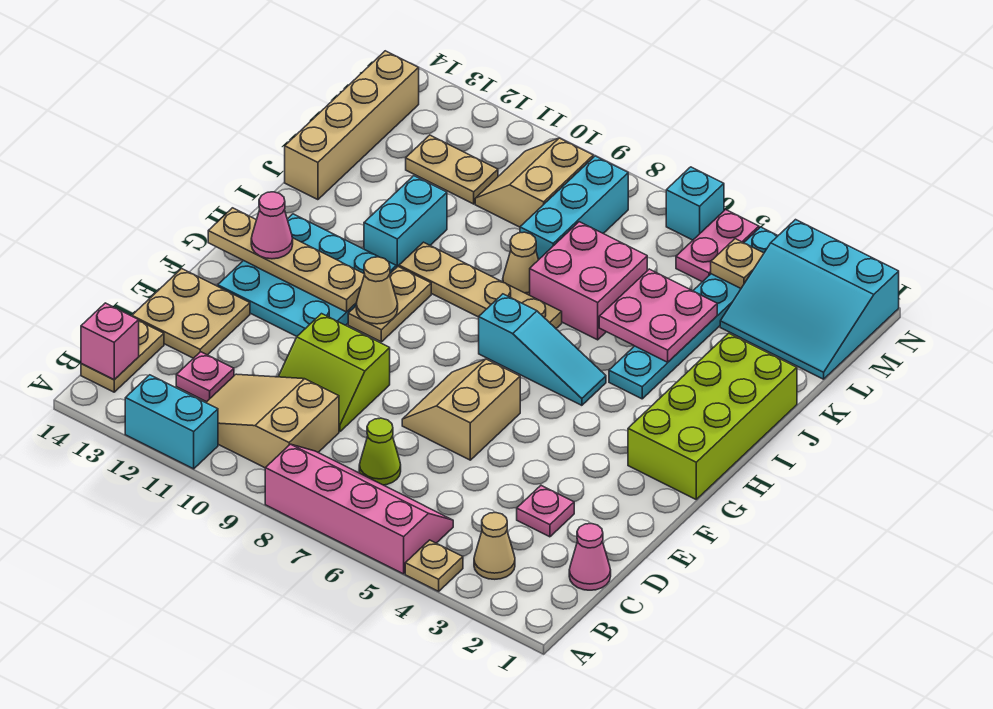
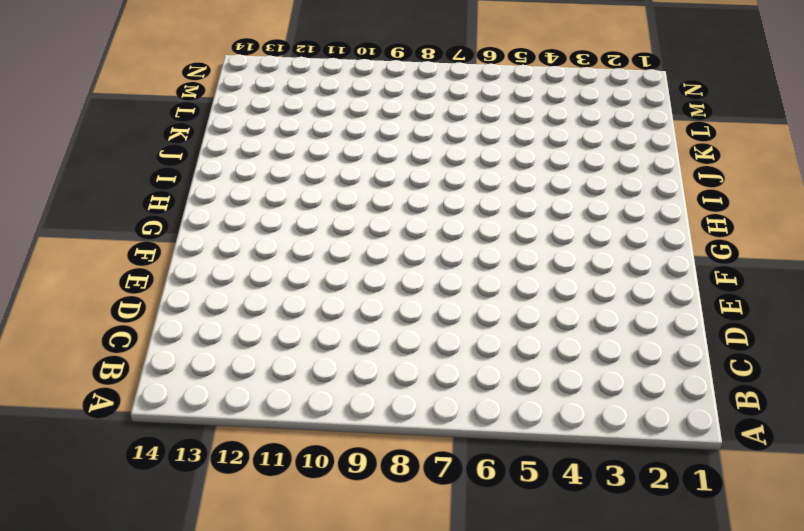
none -> tan plate A4 level 1
none -> pink slope A5:B8 level 1 top A
none -> cyan brick A11:A12 level 1
none -> tan cone B3 level 1

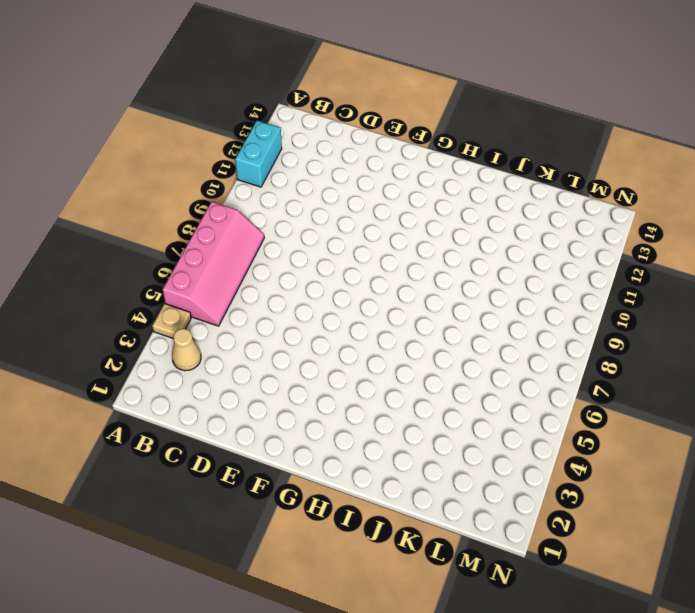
none -> tan slope B9:C11 level 1 top 9
none -> tan plate B14:C14 level 1
none -> pink cone C1 level 1
none -> lime cone C7 level 1

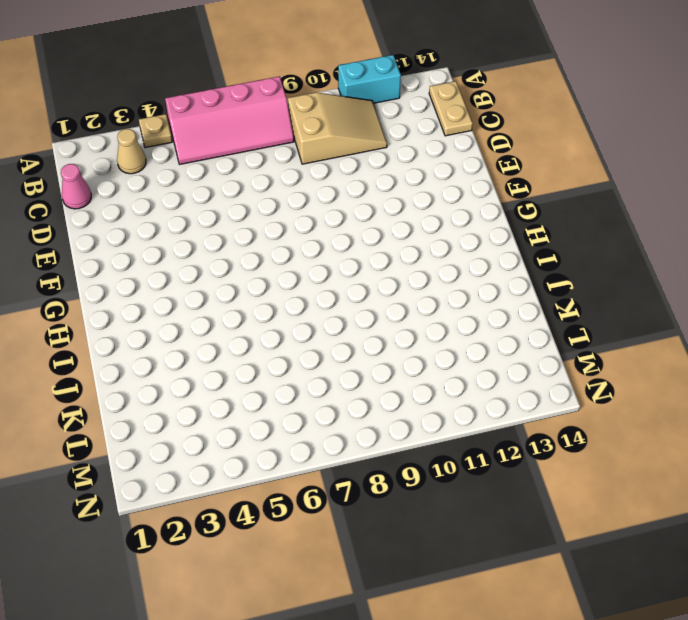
none -> lime cone C7 level 1
none -> pink plate C12 level 1
none -> pink plate D3 level 1
none -> lime slope D9:E10 level 1 top E

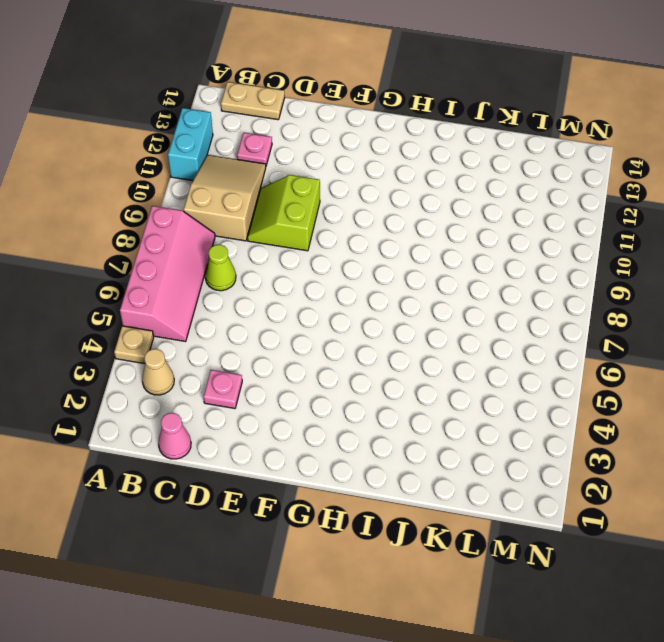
none -> tan plate D13:E14 level 1
none -> tan slope E6:F7 level 1 top 6
none -> cyan plate F11:H13 level 1
none -> lime brick G1:J2 level 1

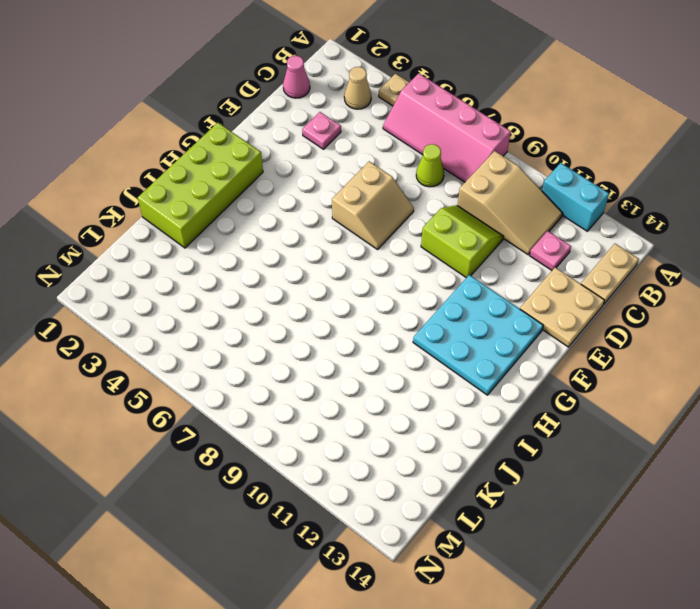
none -> tan plate G10:H10 level 1
none -> cyan slope H5:H7 level 1 top 7
none -> cyan plate I4:N4 level 1
none -> tan plate I7:I10 level 1

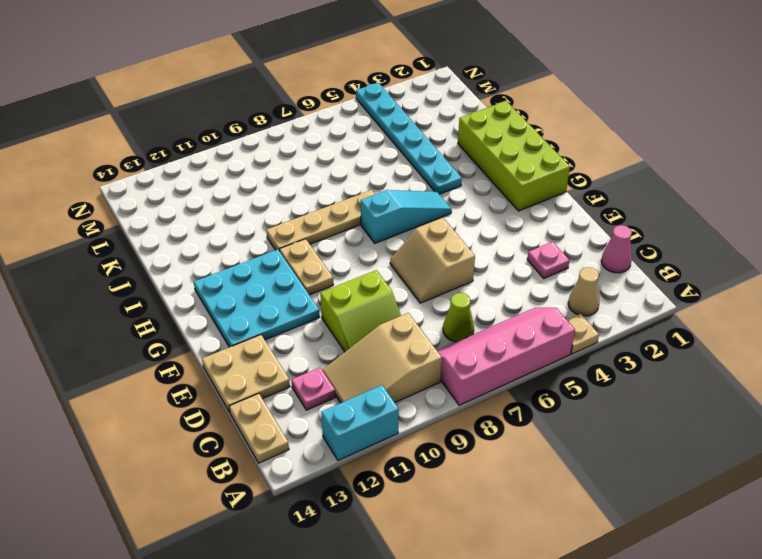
none -> cyan brick I11:J11 level 1
none -> pink brick J6:K7 level 1
none -> tan cone J8 level 1
none -> tan brick J14:M14 level 1

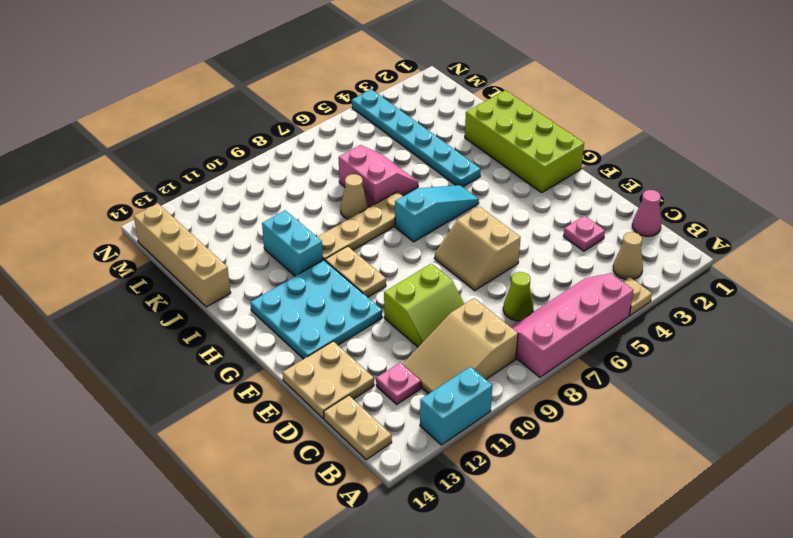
pink slope J6:K7 level 1 top 7 -> pink brick J6:K7 level 1
none -> cyan brick K8:M8 level 1
none -> cyan slope L1:N3 level 1 top N
none -> tan slope L9:M10 level 1 top 9
none -> tan plate L11:L12 level 1

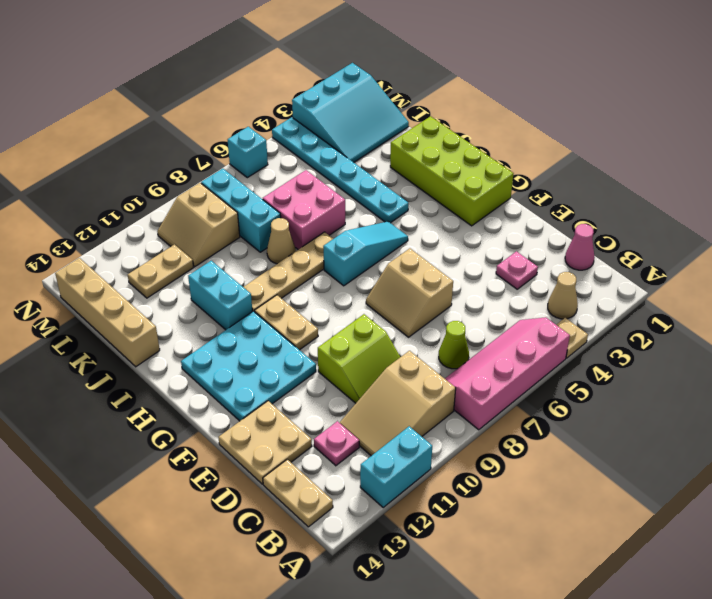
none -> pink plate M5:N5 level 1
none -> pink brick B14 level 2
none -> tan cone G10 level 2
none -> tan plate G11:G14 level 2

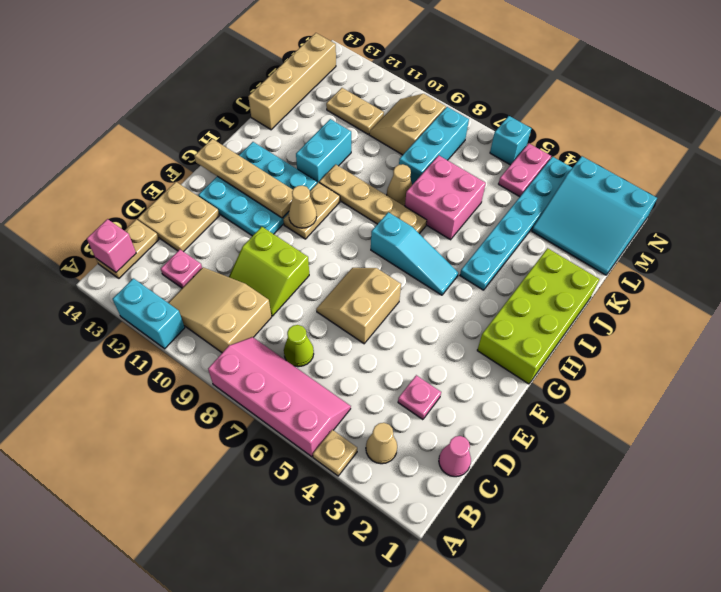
none -> pink plate J4:K5 level 2
none -> tan plate M4 level 2
none -> pink cone G13 level 3

